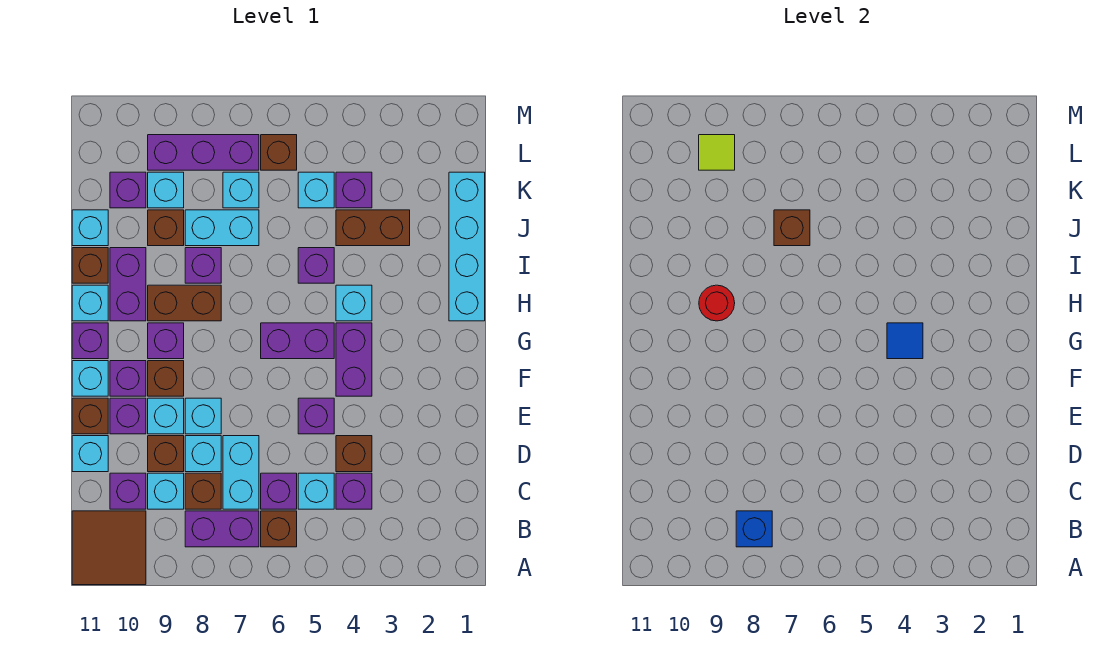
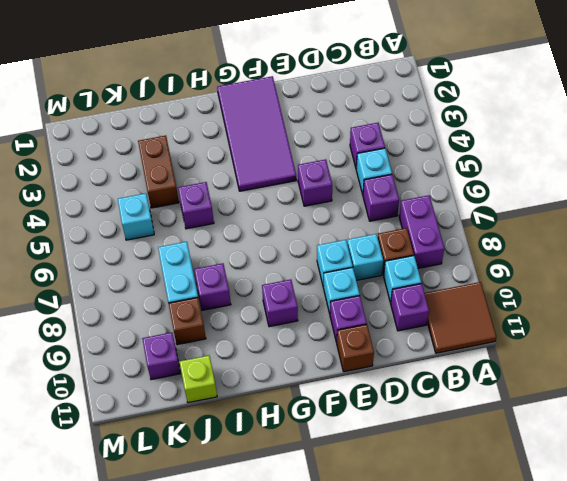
purple tile F1:G4 level 1 -> purple brick F4:G4 level 1
lime brick J11 level 1 -> cyan brick J11 level 1
none -> brown brick B6 level 1
none -> cyan brick C7:D7 level 1
none -> brown brick D4 level 1
none -> brown brick D9 level 1

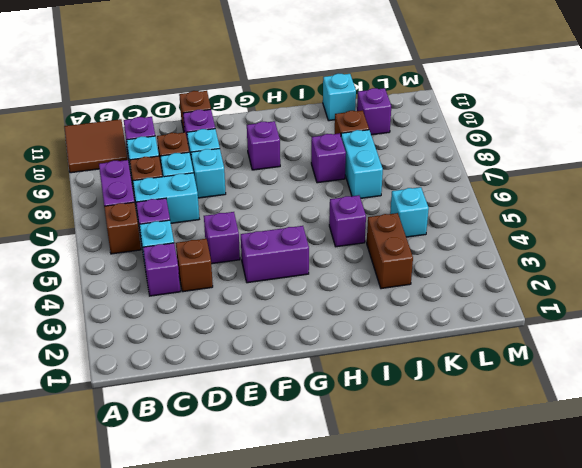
none -> cyan brick D11 level 1
none -> brown brick F9 level 1
none -> purple brick F10 level 1
none -> cyan brick F11 level 1

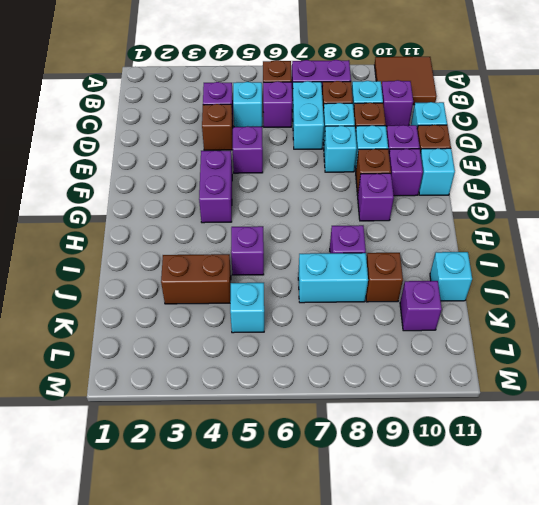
none -> purple brick G5:G6 level 1
none -> purple brick G11 level 1
none -> cyan brick H1:K1 level 1
none -> cyan brick H4 level 1

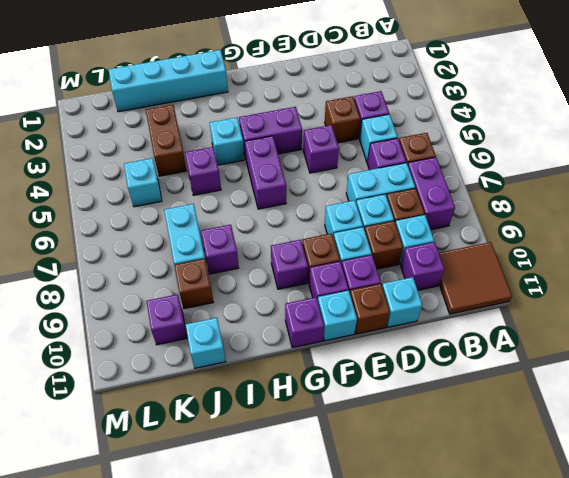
none -> brown brick H8:H9 level 1
none -> purple brick H10:I10 level 1
none -> cyan brick H11 level 1
none -> brown brick I11 level 1

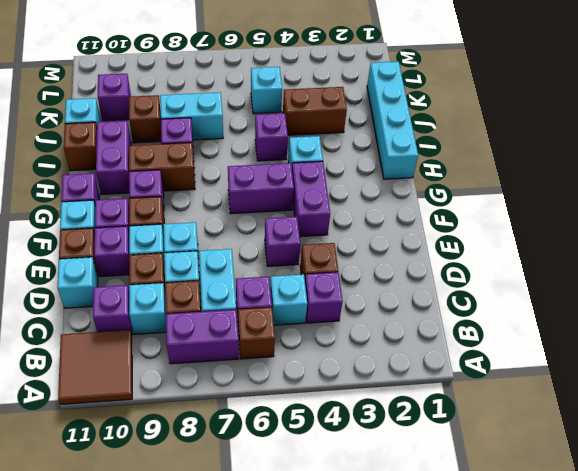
none -> cyan brick H11 level 1
none -> purple brick K4 level 1
none -> cyan brick K7 level 1
none -> cyan brick K9 level 1

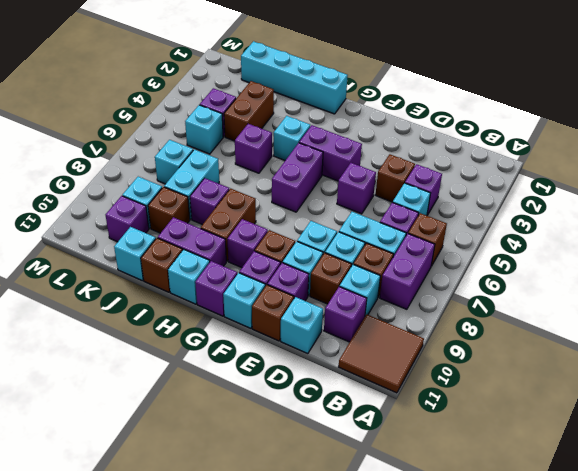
none -> brown brick L6 level 1
none -> purple brick L7:L9 level 1
none -> blue brick B8 level 2
none -> blue tile G4 level 2

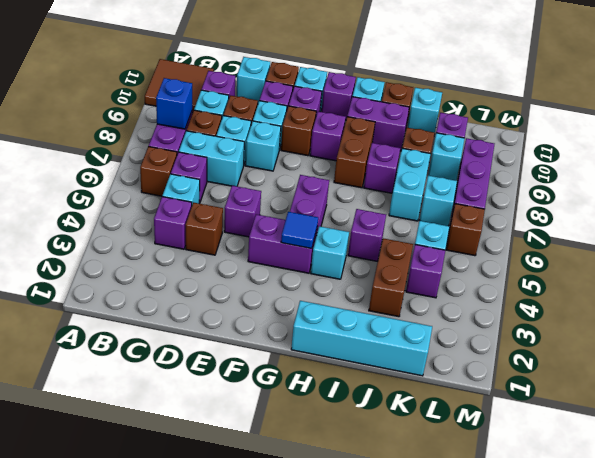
none -> red round brick H9 level 2
none -> brown brick J7 level 2
none -> lime tile L9 level 2

